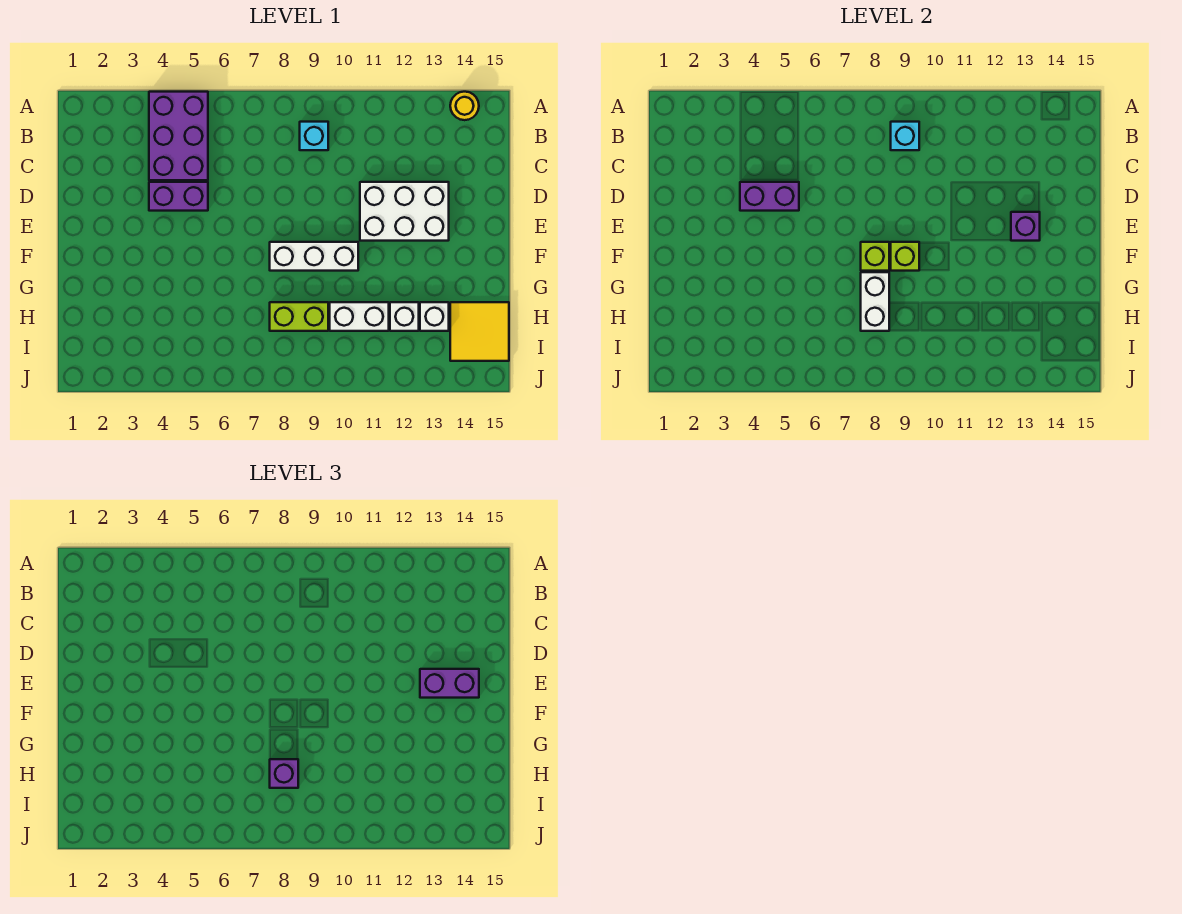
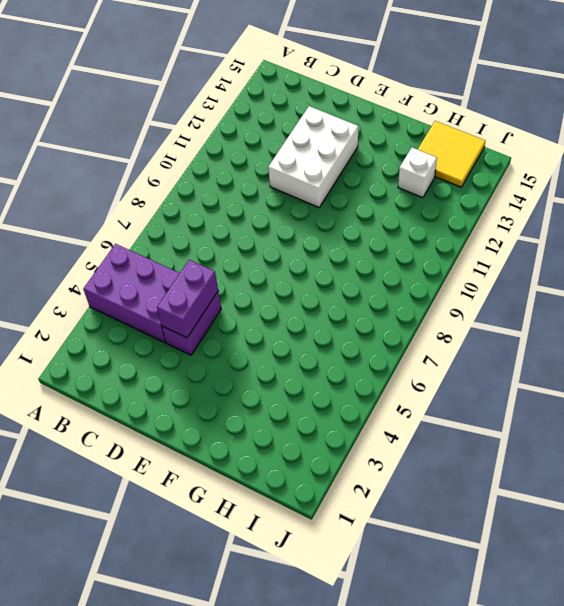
none -> yellow round brick A14 level 1
none -> cyan brick B9 level 1
none -> white brick F8:F10 level 1

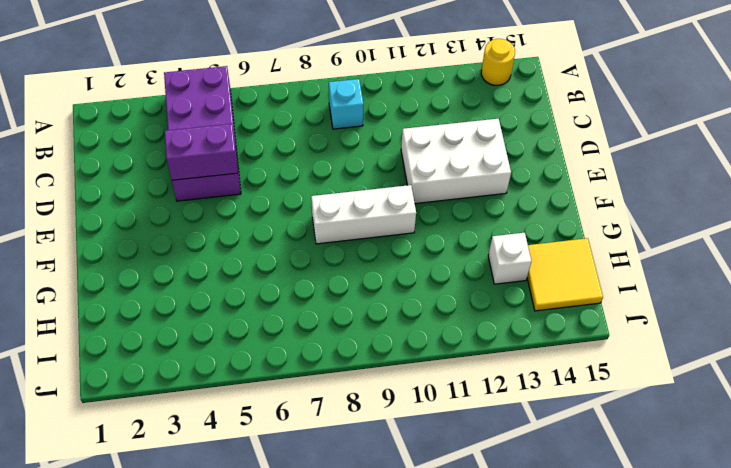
none -> lime brick H8:H9 level 1
none -> white brick H10:H11 level 1
none -> white brick H12 level 1

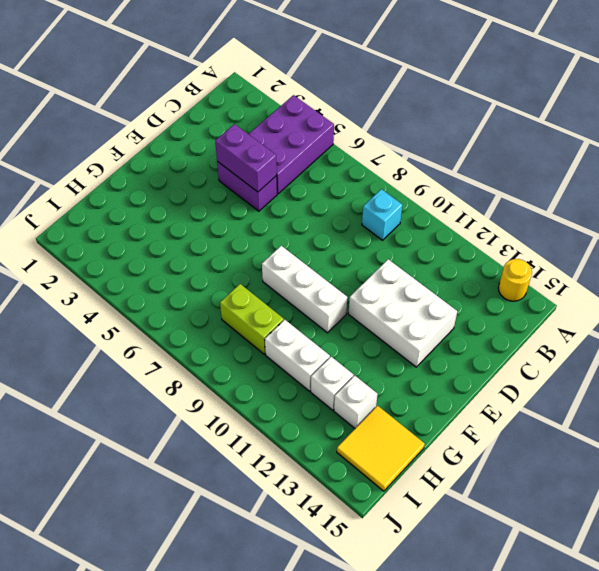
none -> cyan brick B9 level 2
none -> purple brick E13 level 2
none -> lime brick F8 level 2

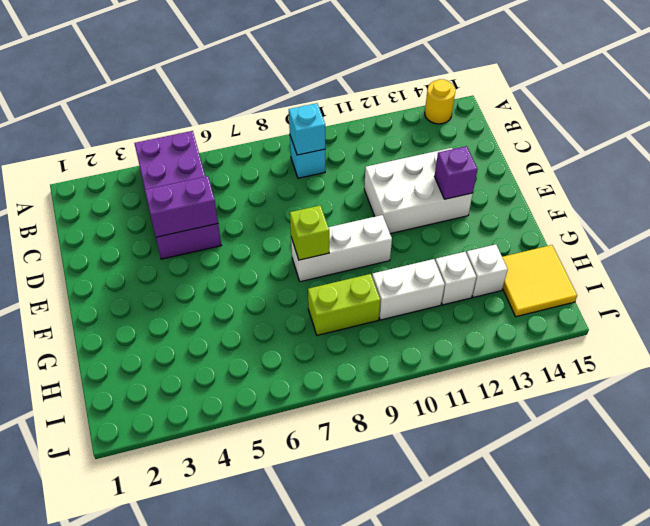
none -> lime brick F9 level 2
none -> white brick G8:H8 level 2
none -> purple brick E13:E14 level 3

